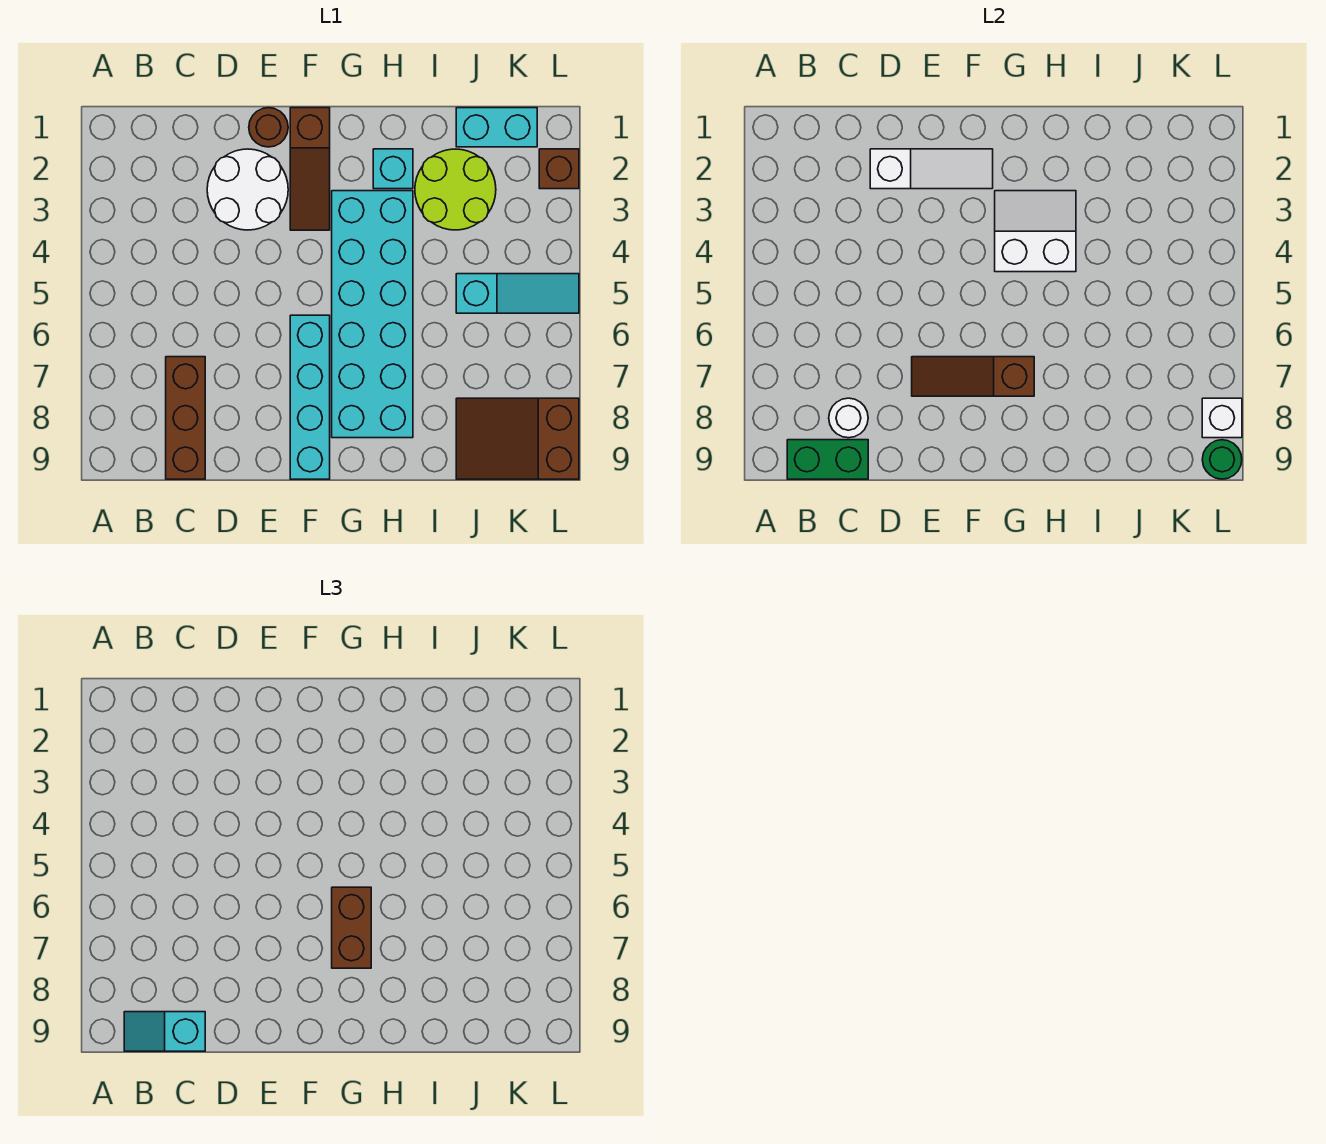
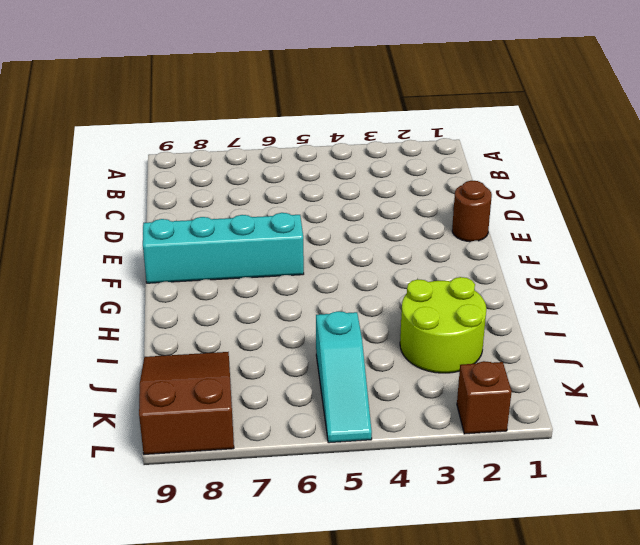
none -> brown brick C7:C9 level 1
none -> white round brick D2:E3 level 1
none -> brown slope F1:F3 level 1 top 1

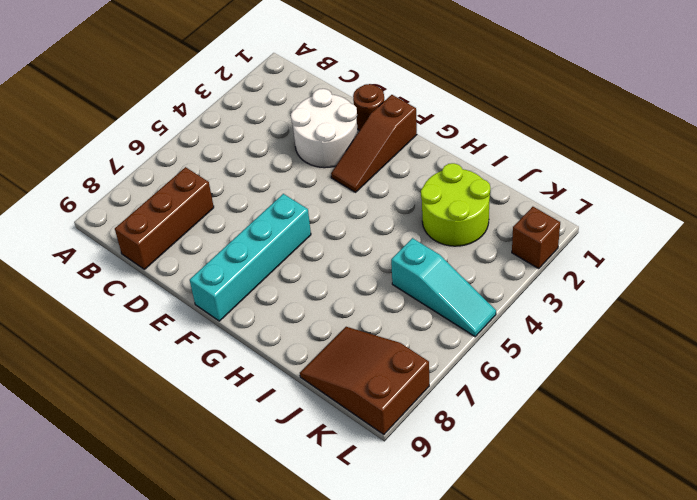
none -> cyan brick G3:H8 level 1
none -> cyan brick H2 level 1
none -> cyan brick J1:K1 level 1

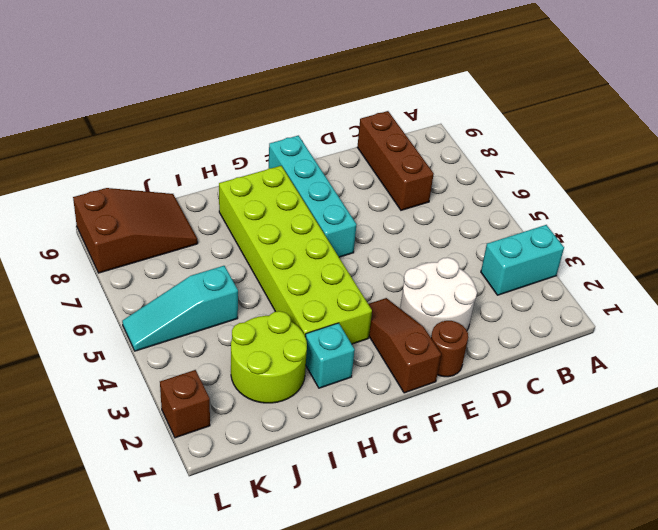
cyan brick A3:B3 level 1 -> cyan brick J1:K1 level 1
lime brick G3:H8 level 1 -> cyan brick G3:H8 level 1
none -> green brick B9:C9 level 2
none -> white round brick C8 level 2
none -> white slope D2:F2 level 2 top D

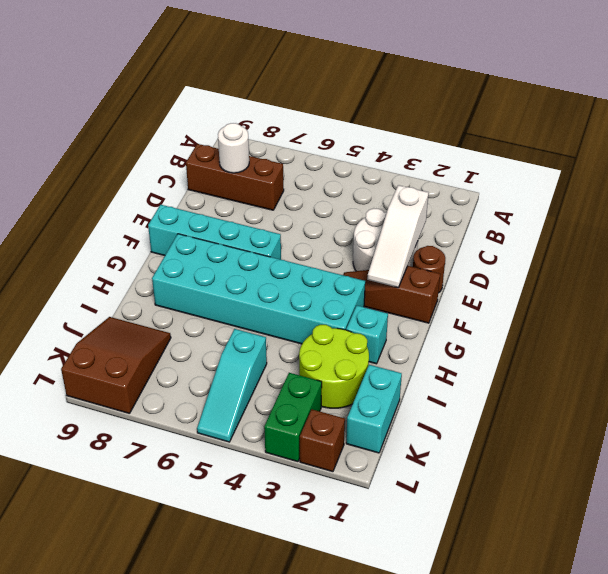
green brick K3:L3 level 1 -> green brick B9:C9 level 2
none -> brown slope E7:G7 level 2 top G
none -> white slope G3:H4 level 2 top 4
none -> white brick L8 level 2

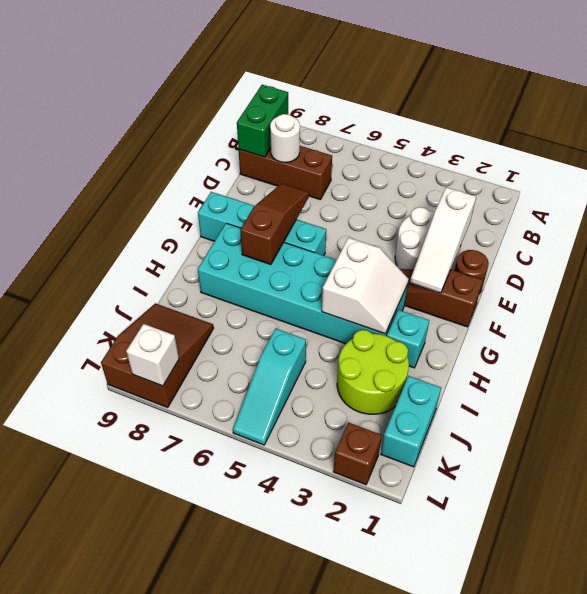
none -> green round brick L9 level 2
none -> cyan slope B9:C9 level 3 top C
none -> brown brick G6:G7 level 3

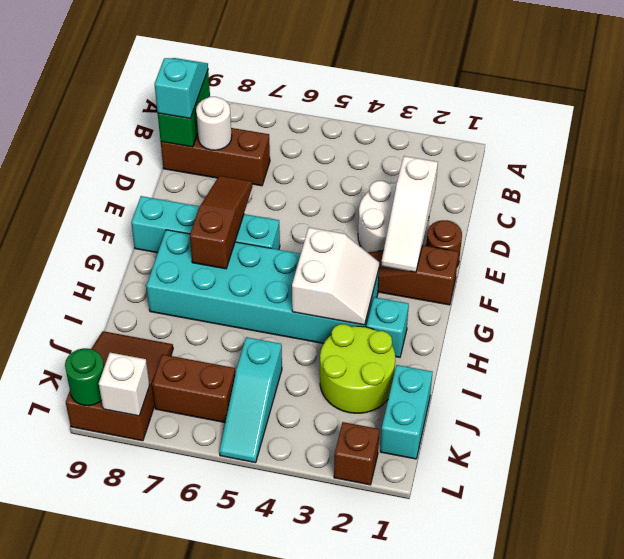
brown brick K6:K7 level 1 -> brown brick G6:G7 level 3

